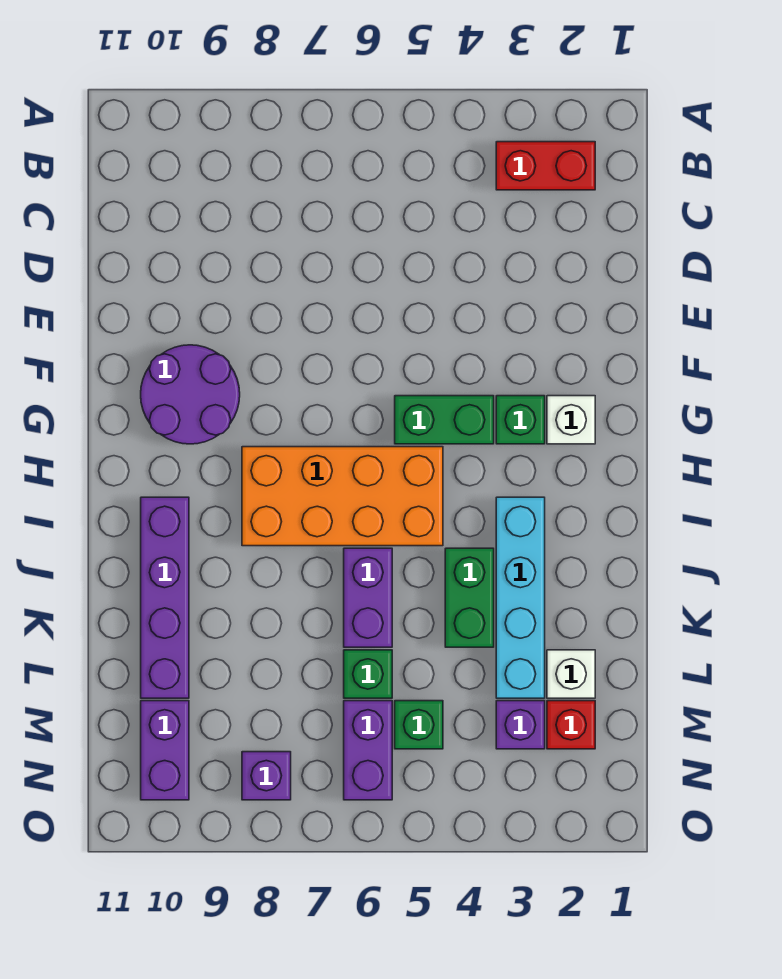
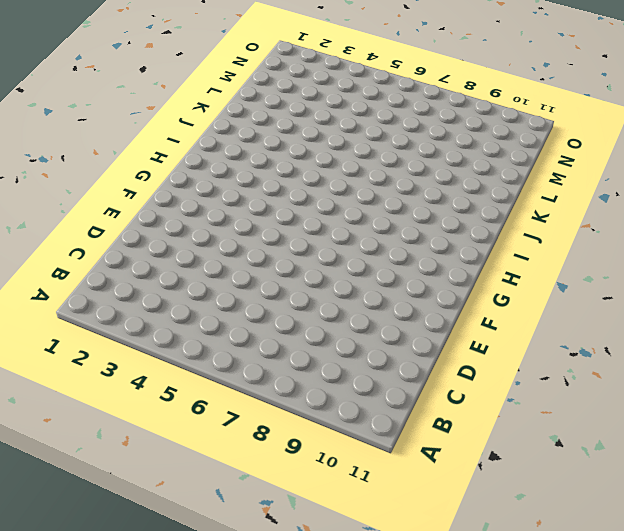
none -> red brick B2:B3 level 1
none -> purple round brick F9:G10 level 1
none -> white brick G2 level 1

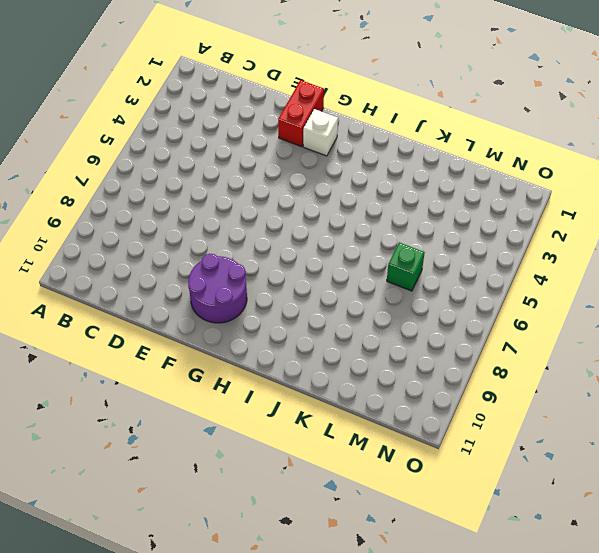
red brick F1:F2 level 1 -> red brick B2:B3 level 1
none -> green brick G3 level 1
none -> green brick G4:G5 level 1
none -> orange brick H5:I8 level 1

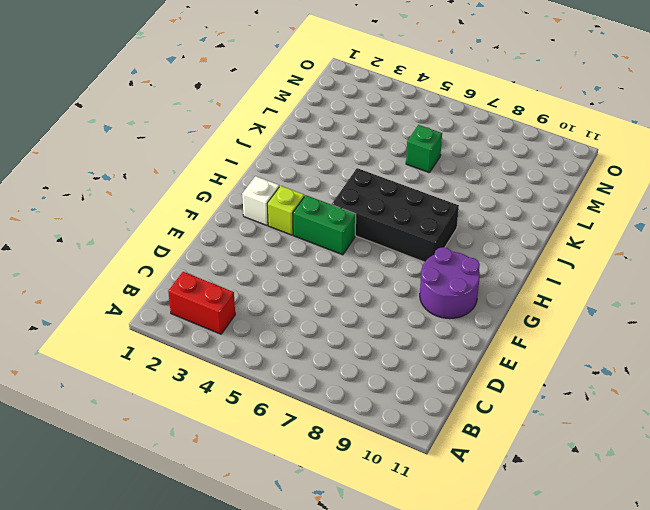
lime brick G3 level 1 -> green brick G3 level 1
black brick H5:I8 level 1 -> orange brick H5:I8 level 1
none -> cyan brick I3:L3 level 1
none -> purple brick I10:L10 level 1
none -> green brick J4:K4 level 1

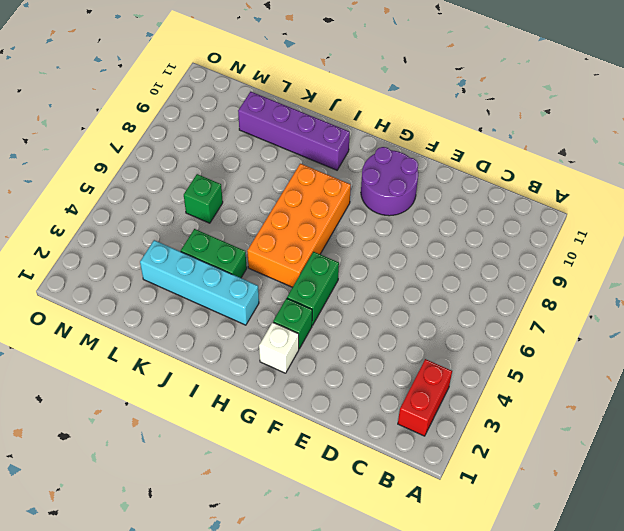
none -> purple brick J6:K6 level 1
none -> white brick L2 level 1
none -> red brick M2 level 1

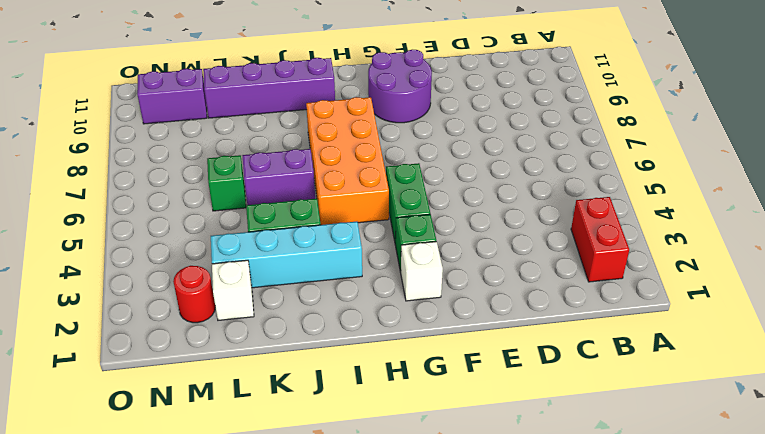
red round brick M2 level 1 -> red brick M2 level 1
none -> purple brick M3 level 1
none -> green brick M5 level 1
none -> purple brick M6:N6 level 1

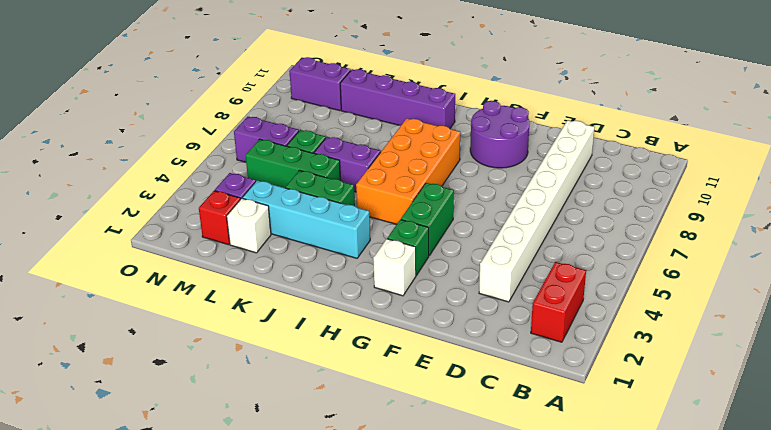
white brick D3:D10 level 1 -> none
green brick K5:M5 level 1 -> green brick M5 level 1
none -> purple brick N8 level 1

